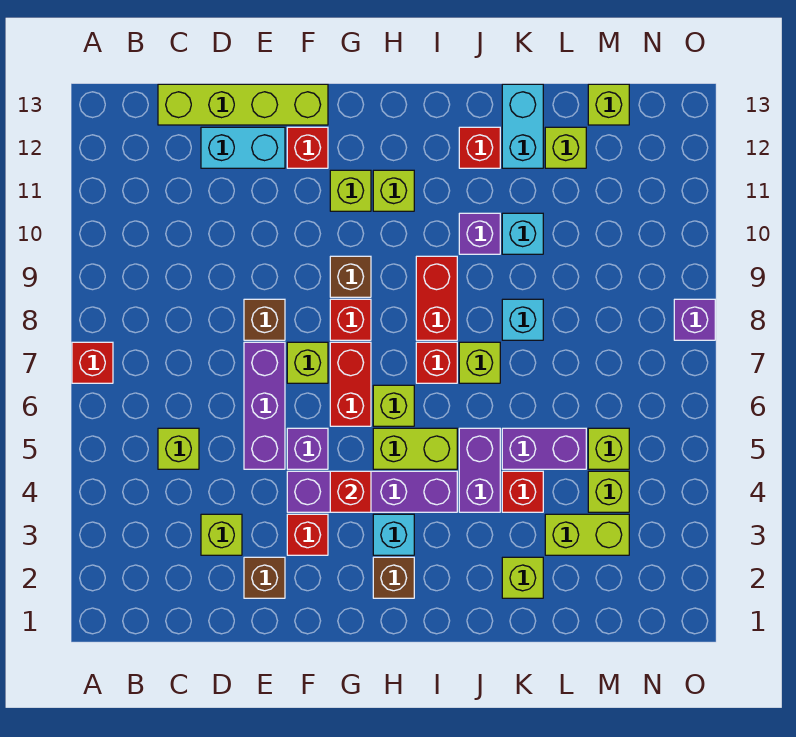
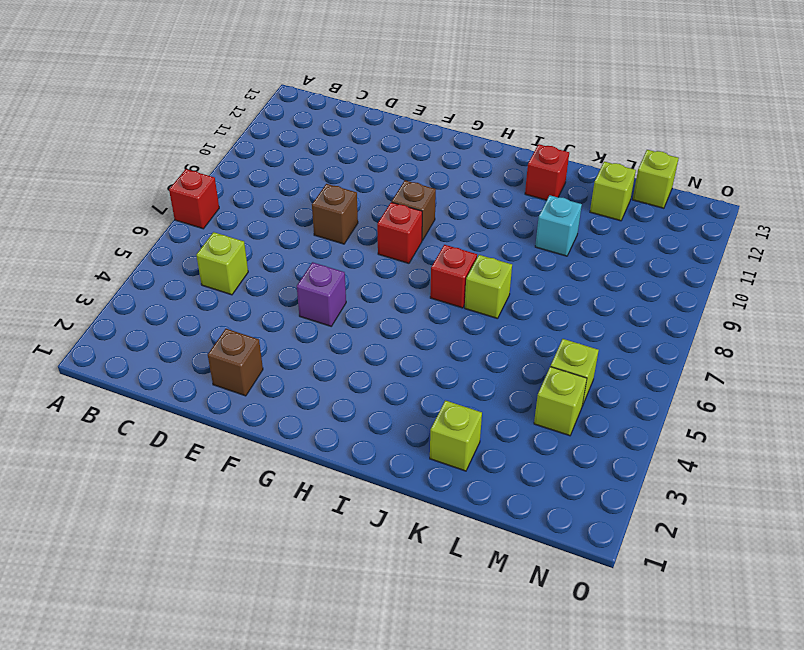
none -> lime brick C13:F13 level 1
none -> lime brick D3 level 1
none -> cyan brick D12:E12 level 1
none -> purple brick E5:E7 level 1

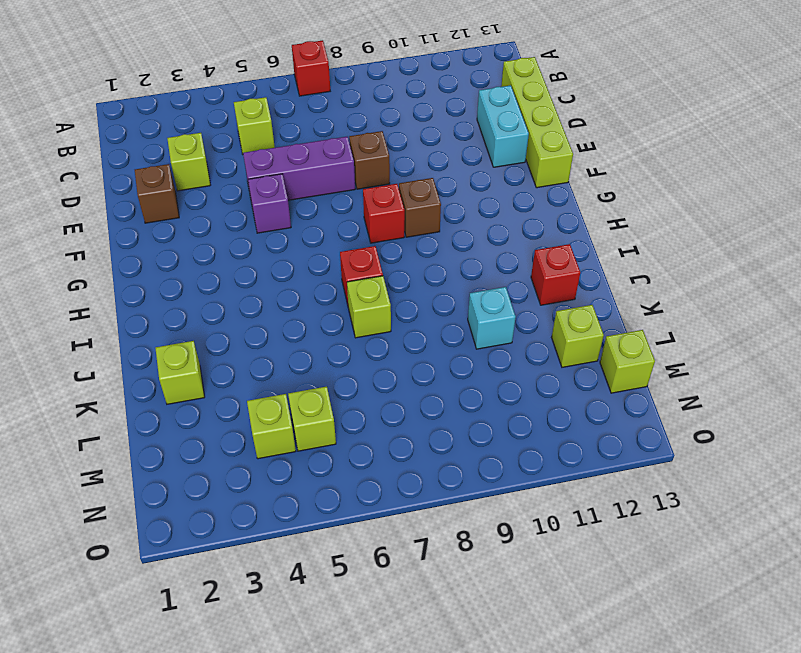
none -> red brick F3 level 1
none -> purple brick F4:I4 level 1
none -> lime brick F7 level 1
none -> red brick F12 level 1

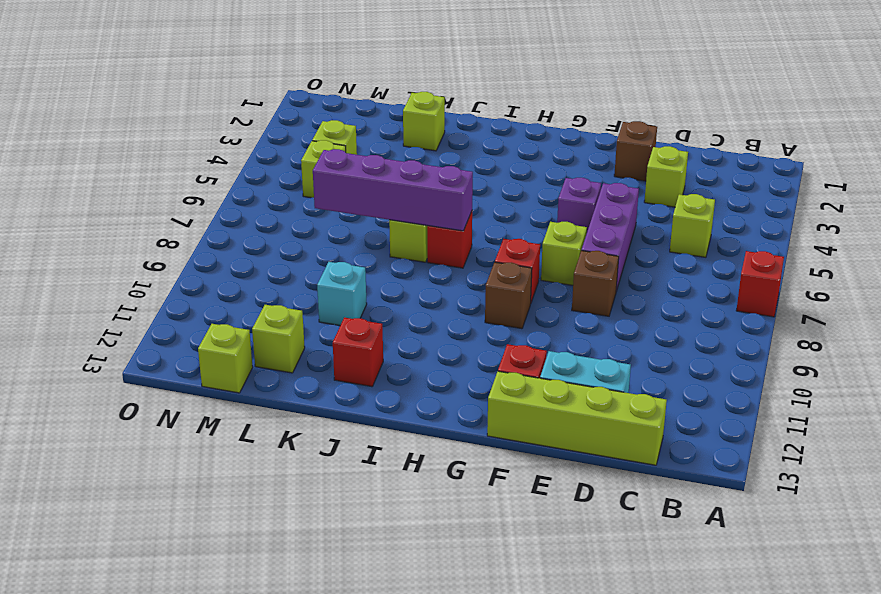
purple brick I7:L7 level 2 -> purple brick F4:I4 level 1
none -> red brick F3 level 1
none -> red brick G6:G7 level 1
none -> lime brick G11 level 1
none -> brown brick H2 level 1

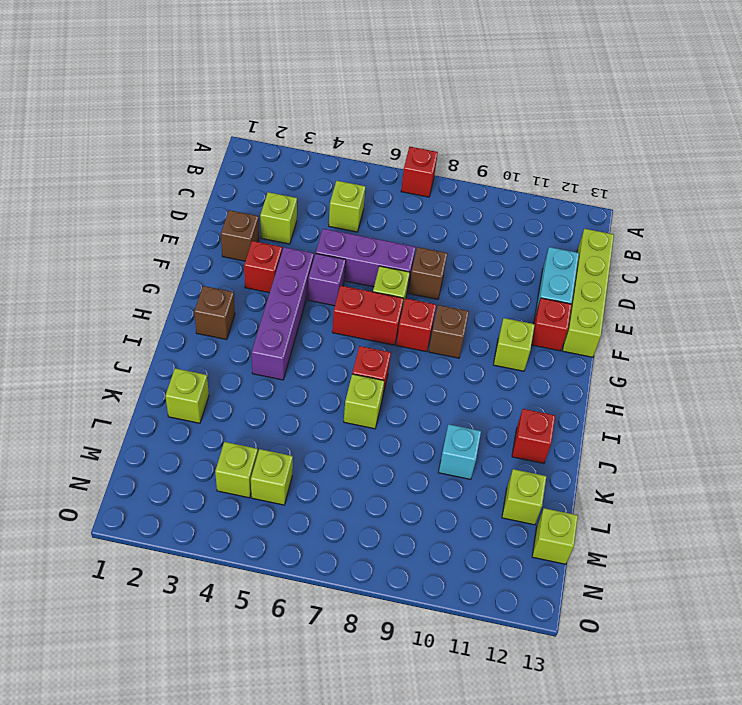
none -> cyan brick H3 level 1
none -> lime brick H5:I5 level 1
none -> lime brick H6 level 1
none -> lime brick H11 level 1

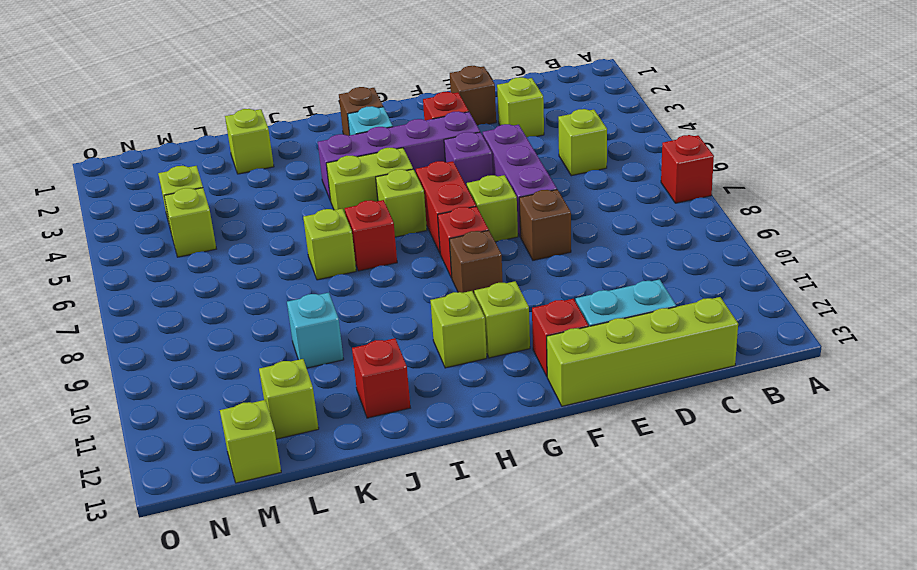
none -> red brick I8:I9 level 1
none -> purple brick J4:J5 level 1
none -> purple brick J10 level 1
none -> red brick K4 level 1

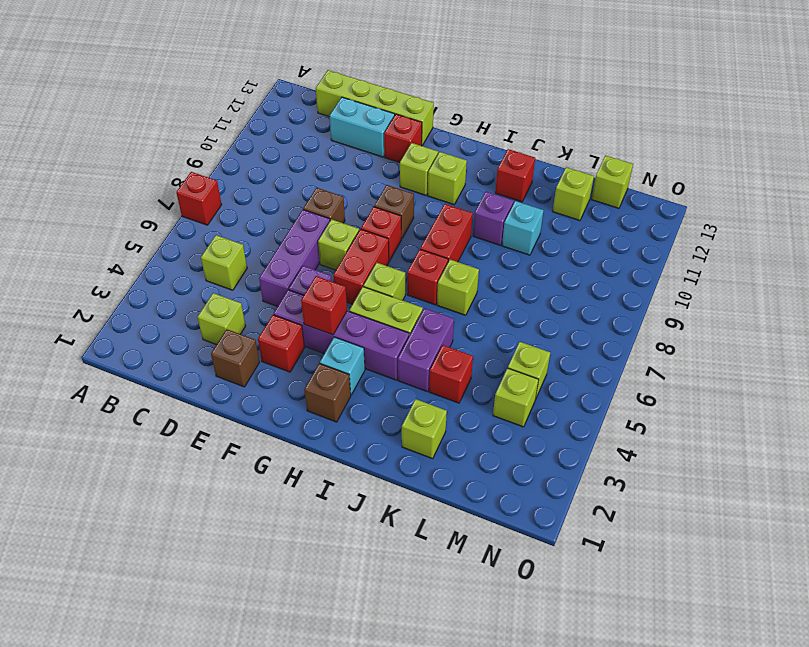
none -> purple brick K5:L5 level 1
none -> cyan brick K8 level 1
none -> cyan brick K12:K13 level 1
none -> lime brick L3:M3 level 1

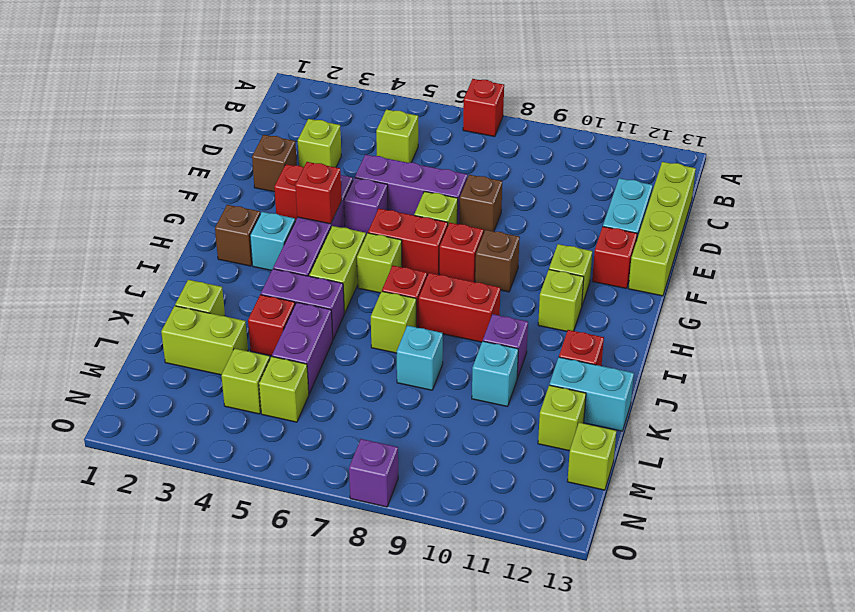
lime brick L2:L3 level 1 -> lime brick L3:M3 level 1

